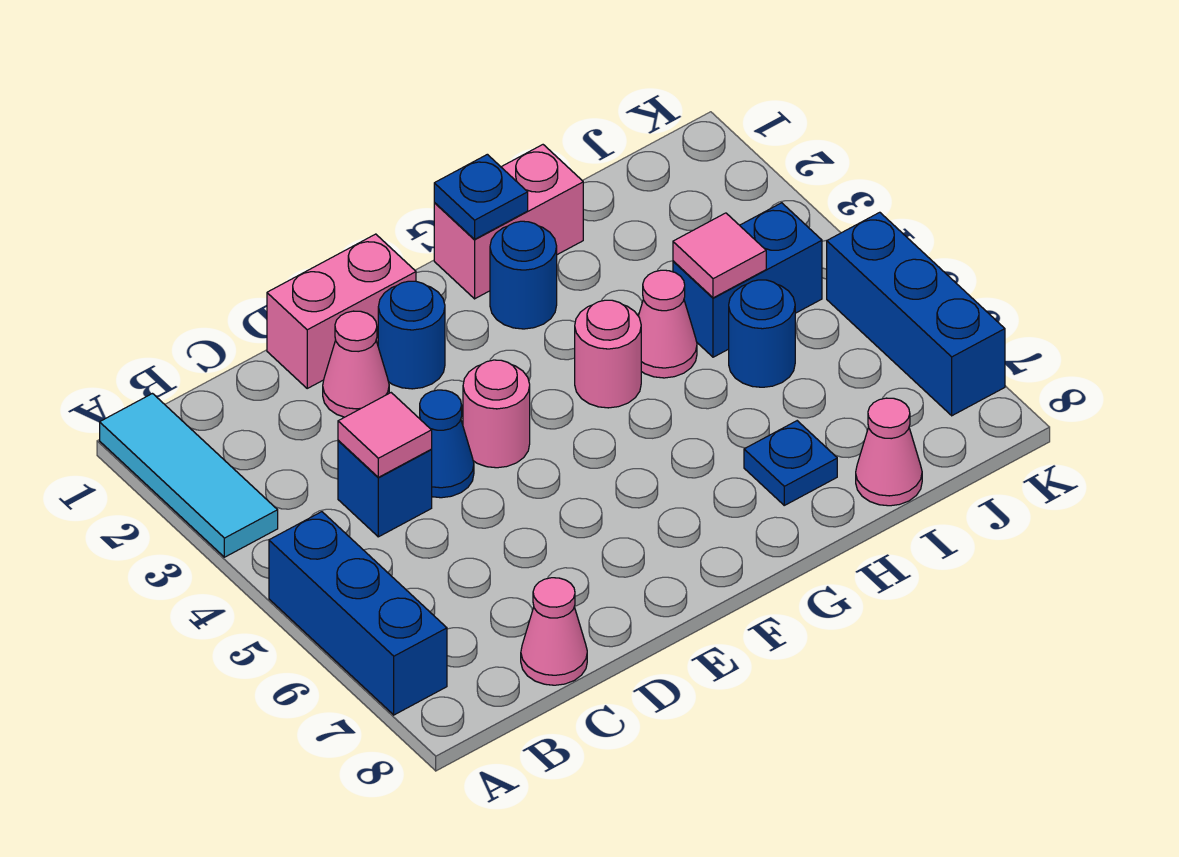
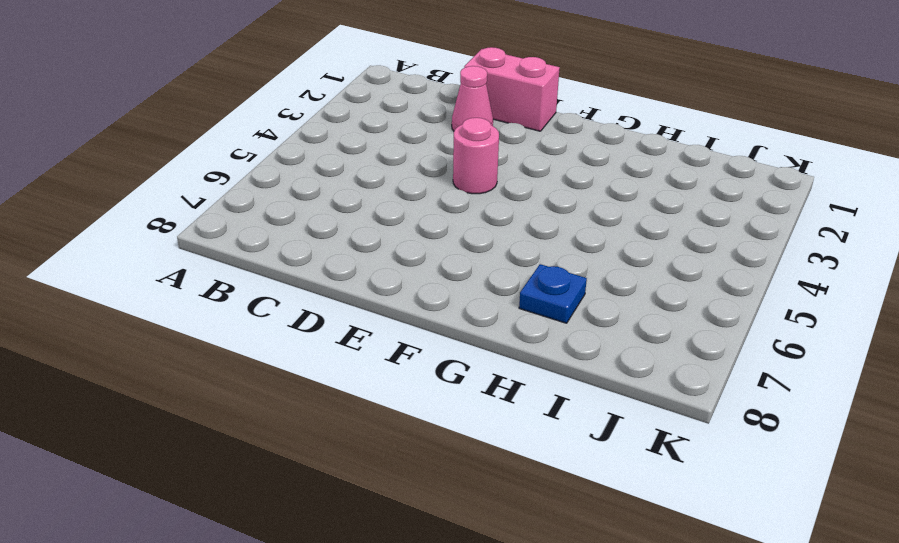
none -> cyan tile A1:A3 level 1
none -> blue brick A5:A7 level 1
none -> blue brick C4 level 1

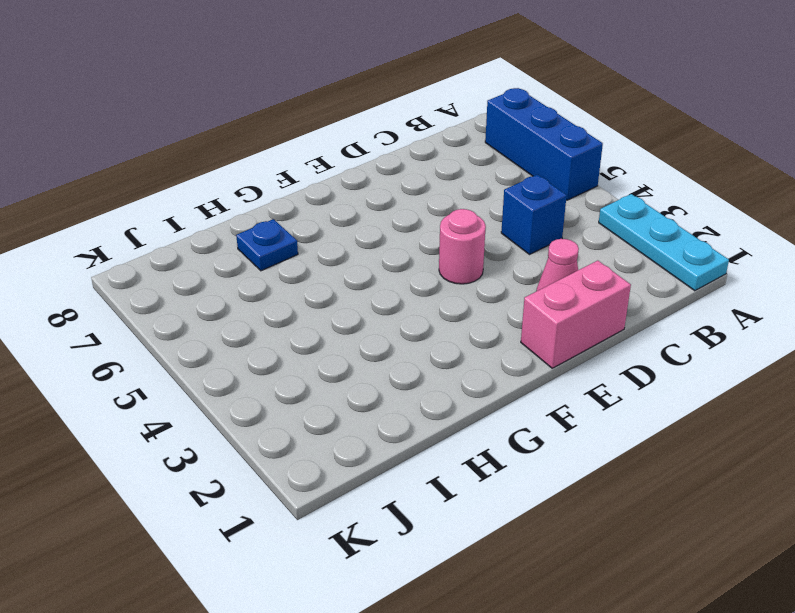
cyan plate A1:A3 level 1 -> cyan tile A1:A3 level 1
none -> pink cone C8 level 1
none -> blue cone D4 level 1
none -> blue round brick E2 level 1

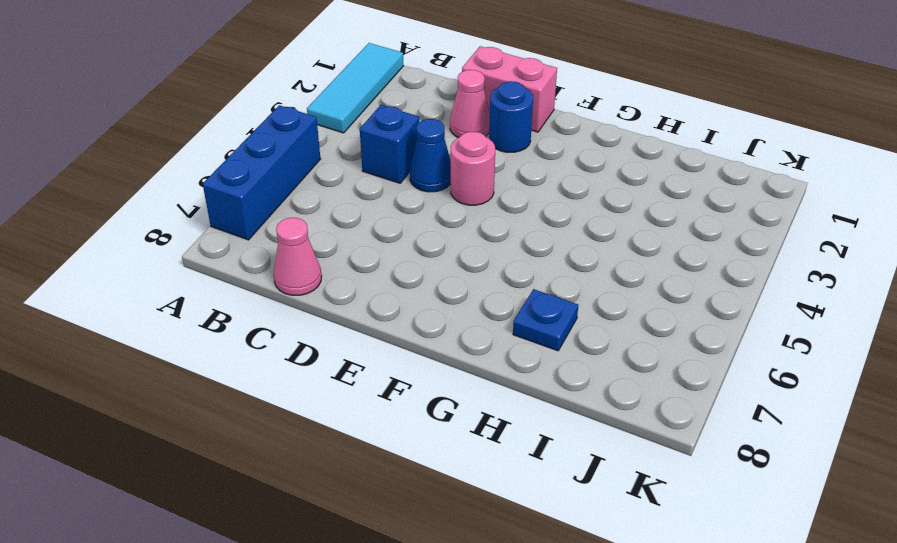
none -> pink brick G1:H1 level 1
none -> blue round brick G2 level 1
none -> pink round brick G4 level 1

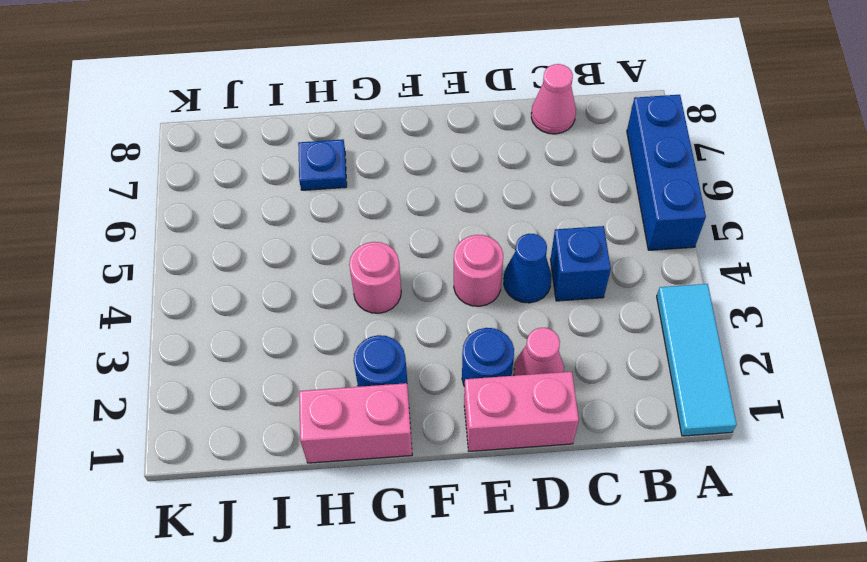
none -> pink cone H4 level 1
none -> blue brick I4:J4 level 1
none -> blue round brick I5 level 1

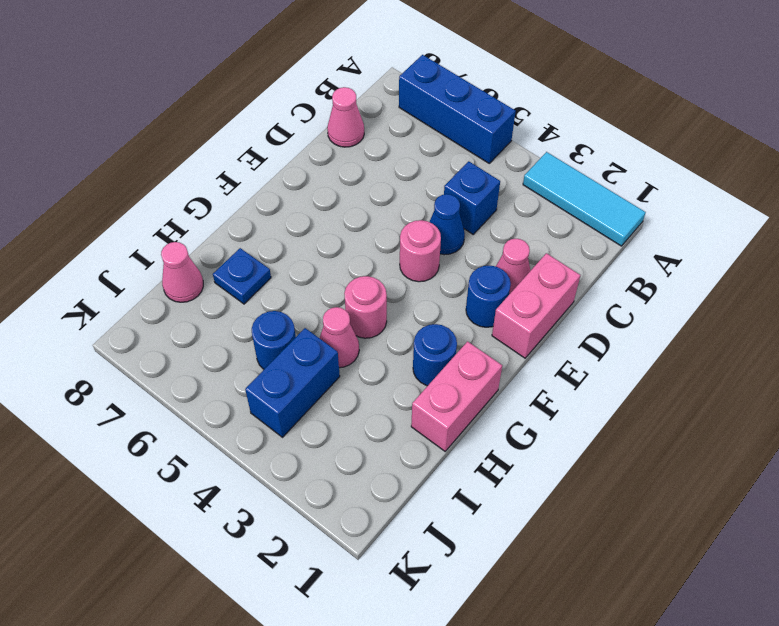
none -> blue brick K5:K7 level 1
none -> pink tile C4 level 2
none -> blue plate G1 level 2

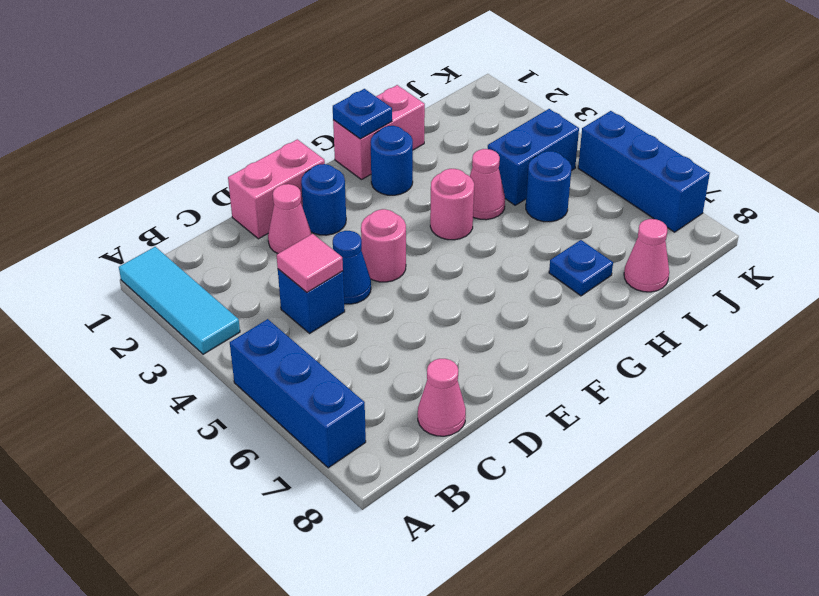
none -> pink tile I4 level 2

